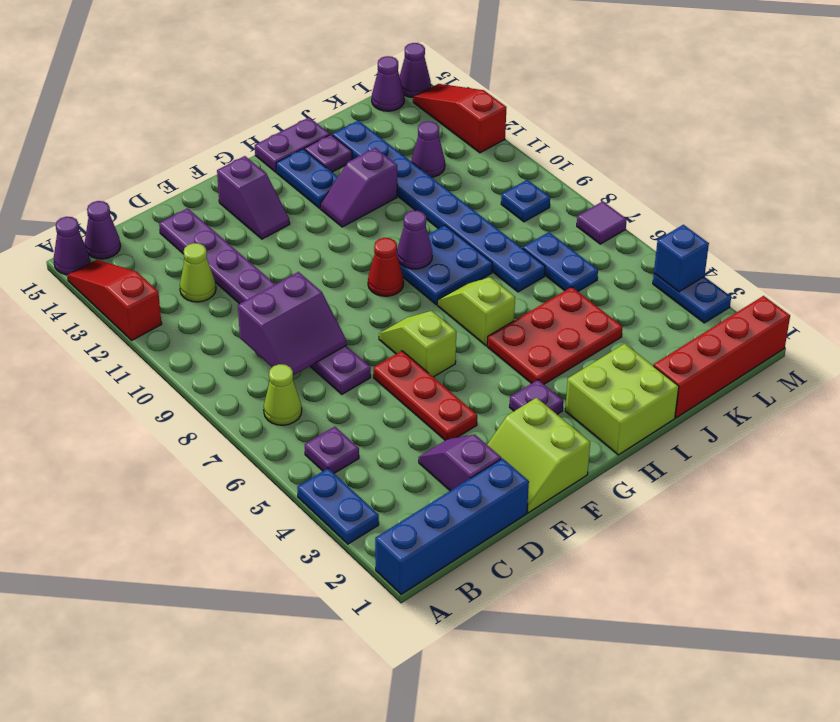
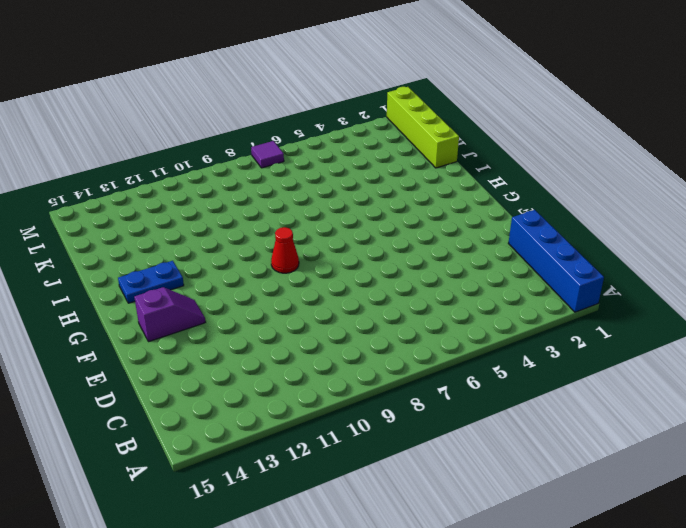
lime brick J1:M1 level 1 -> red brick J1:M1 level 1
none -> blue plate A3:A4 level 1
none -> red slope A12:A14 level 1 top 12
none -> purple cone A15 level 1
none -> purple plate B5 level 1

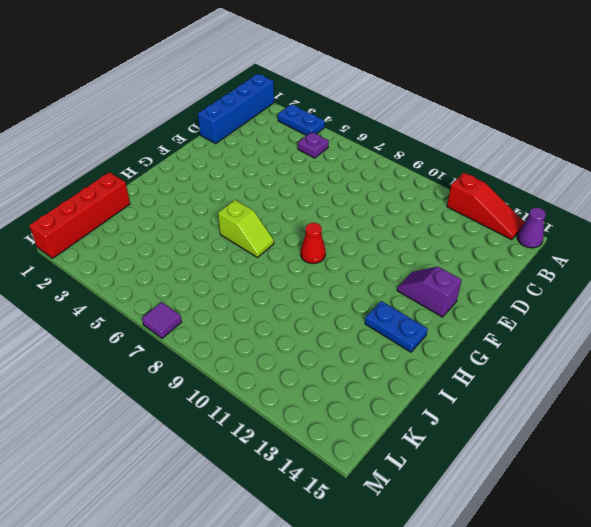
none -> lime cone B7 level 1
none -> purple cone B15 level 1
none -> lime cone C12 level 1
none -> purple slope D2:D3 level 1 top 2

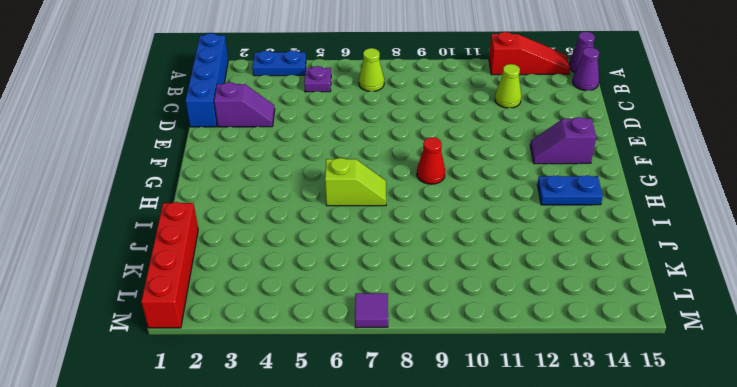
none -> purple plate D7:D14 level 1
none -> lime slope E1:F2 level 1 top F
none -> red plate E4:E6 level 1
none -> lime slope F6:F7 level 1 top 6

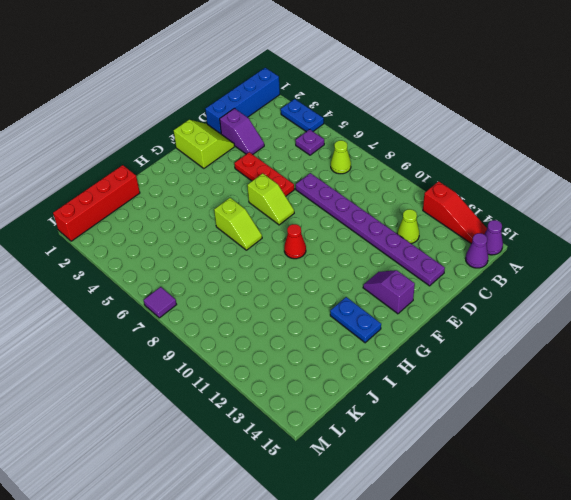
none -> purple plate G3 level 1
none -> lime brick H1:I2 level 1
none -> red plate H4:J5 level 1
none -> blue plate H8:I9 level 1

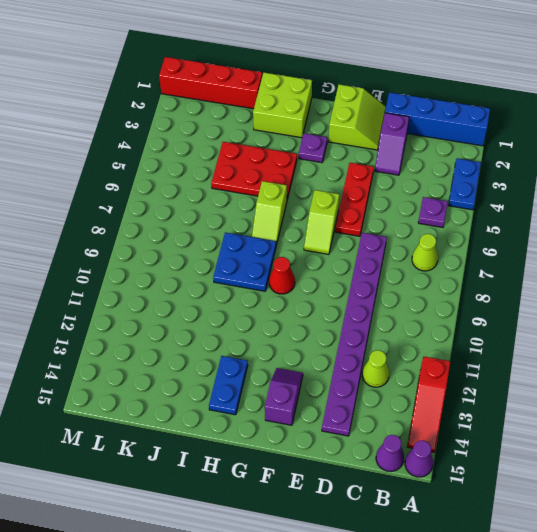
none -> purple slope H12:I12 level 1 top I
none -> purple plate H15:I15 level 1
none -> purple plate I14 level 1
none -> blue plate J7:J14 level 1

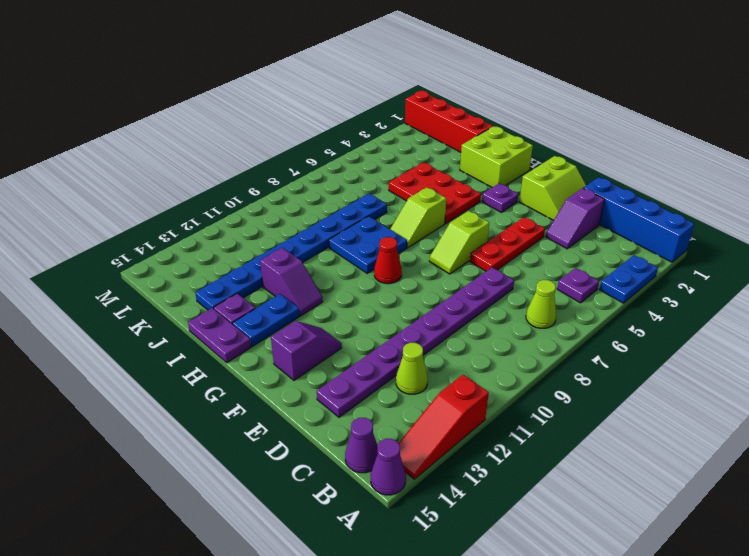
none -> blue plate K6:K7 level 1
none -> purple cone K12 level 1
none -> blue plate L9 level 1
none -> purple cone L15 level 1

